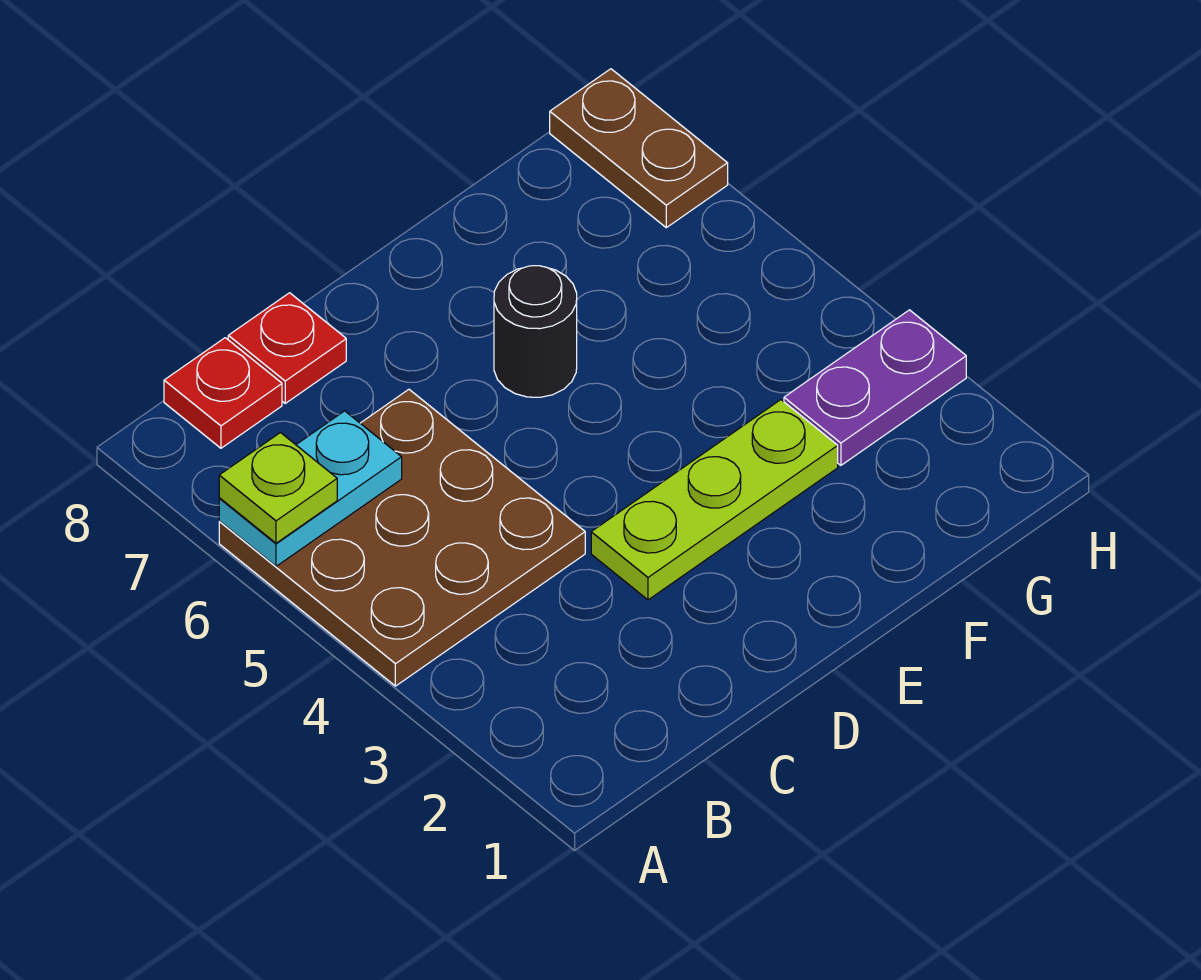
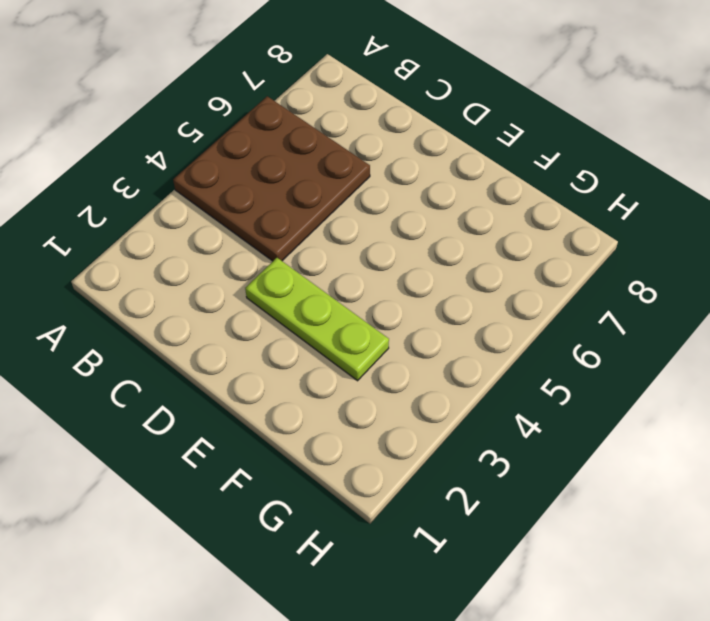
none -> red plate B8 level 1
none -> red plate C8 level 1

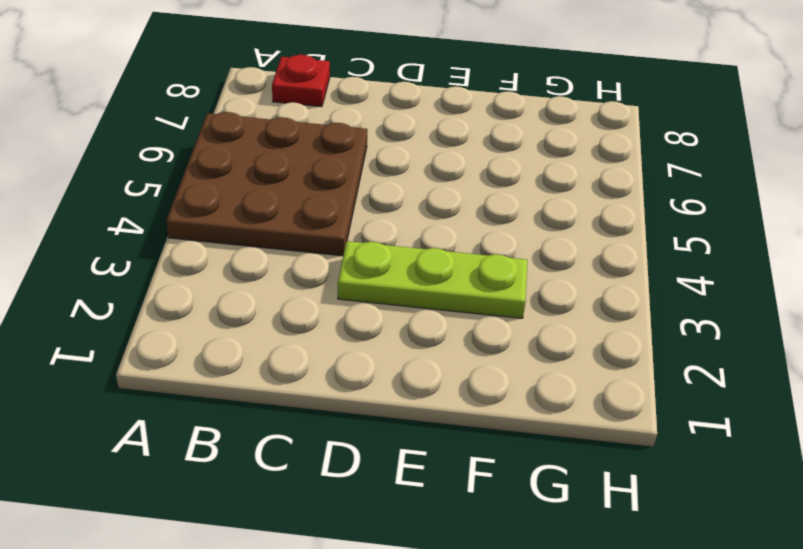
none -> red plate C8 level 1
none -> black round brick E6 level 1

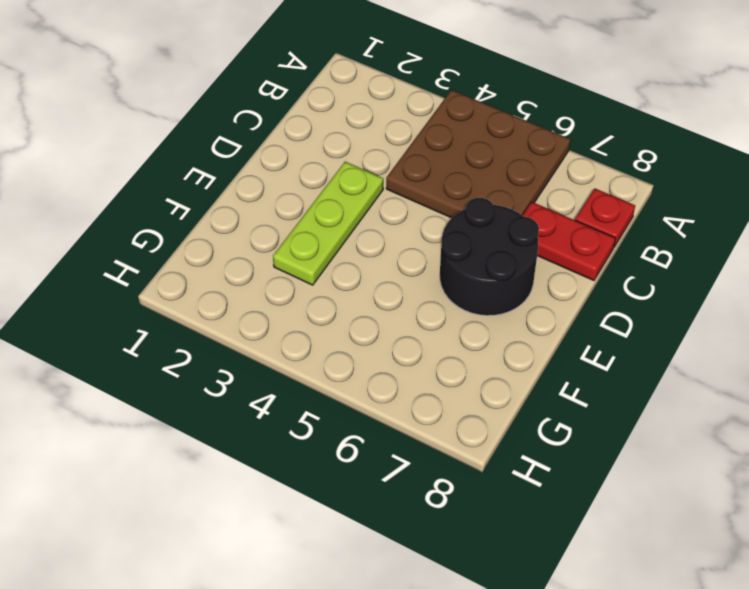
red plate C7:C8 level 1 -> red plate C8 level 1
black round brick D6:E7 level 1 -> black round brick E6 level 1
none -> purple plate G3:H3 level 1
none -> brown plate H7:H8 level 1

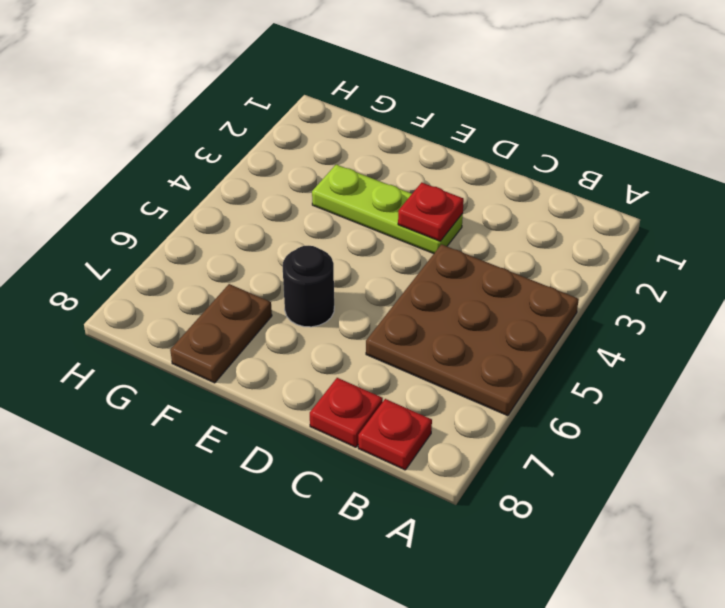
red plate D3 level 2 -> none
brown plate F7:F8 level 1 -> brown plate H7:H8 level 1
none -> purple plate G3:H3 level 1
none -> cyan plate A6:B6 level 2

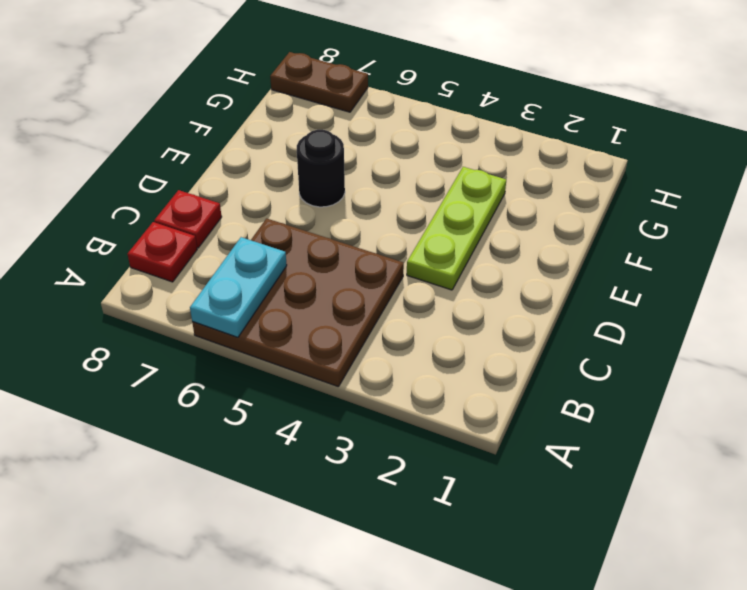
none -> purple plate G3:H3 level 1
none -> lime plate A6 level 3

